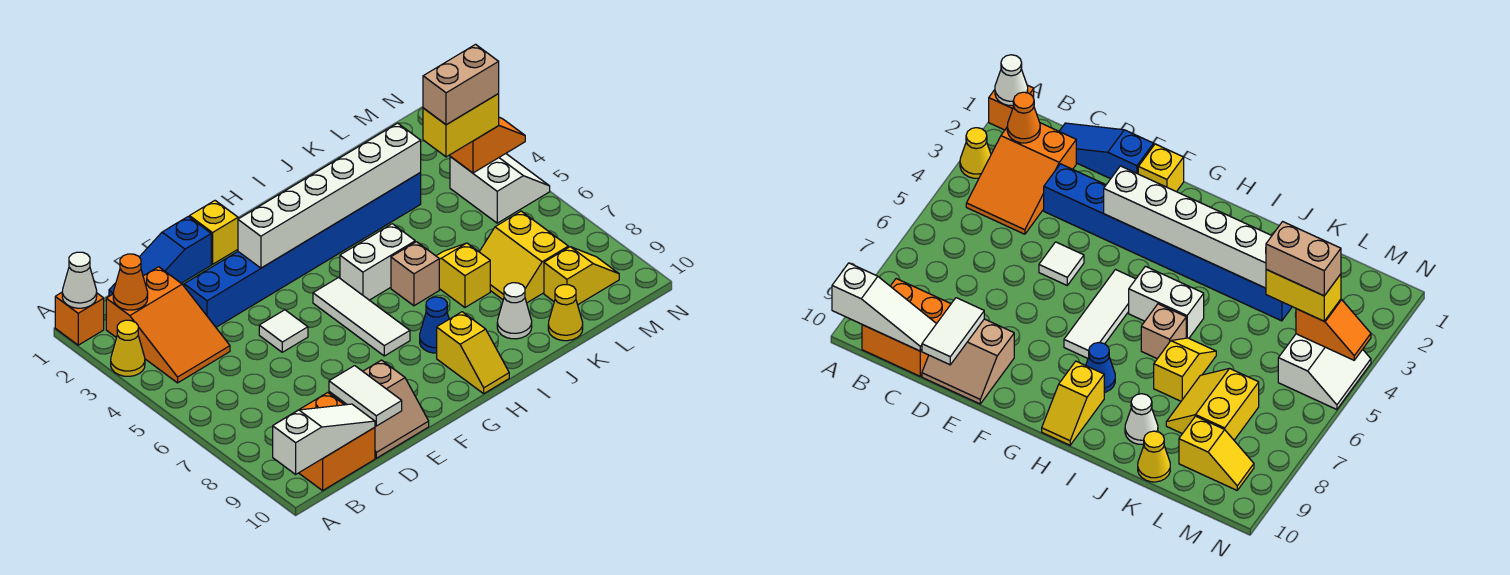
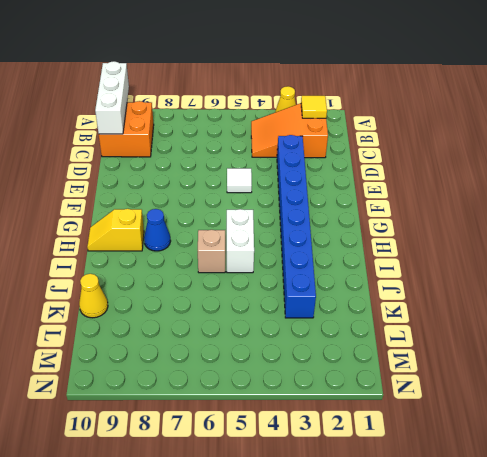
white brick A10:C10 level 2 -> white slope A10:C10 level 2 top A
yellow tile B2 level 2 -> orange cone B2 level 2
none -> orange brick A1 level 1
none -> blue slope C1:E1 level 1 top E
none -> tan slope D9:E10 level 1 top 9

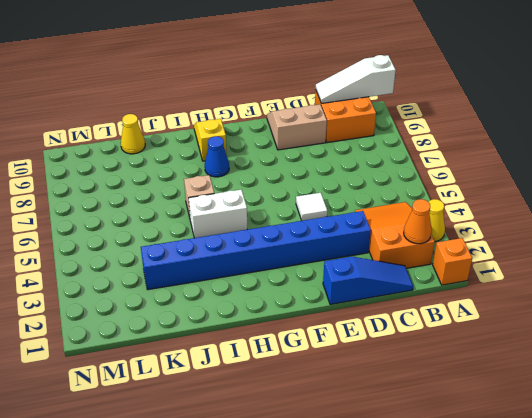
none -> yellow brick F1 level 1
none -> white tile G5:G7 level 1
none -> yellow slope J6:J7 level 1 top 7

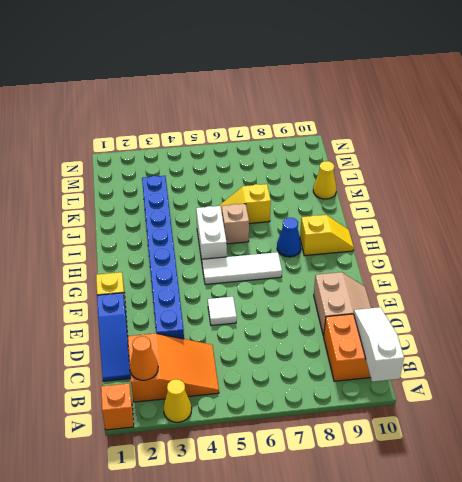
none -> white cone J9 level 1
none -> yellow slope K7:L8 level 1 top L
none -> yellow slope L9:M9 level 1 top L

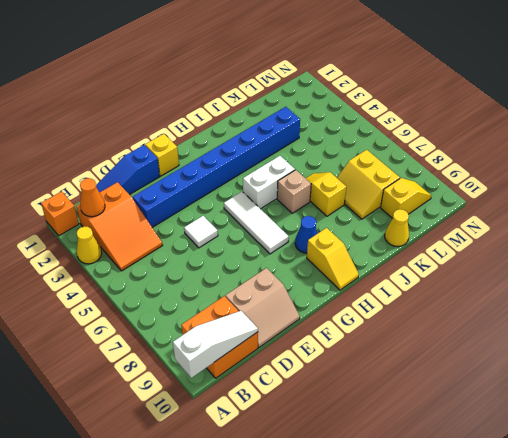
none -> white cone J9 level 1
none -> white slope M4:N5 level 1 top M
none -> white cone A1 level 2

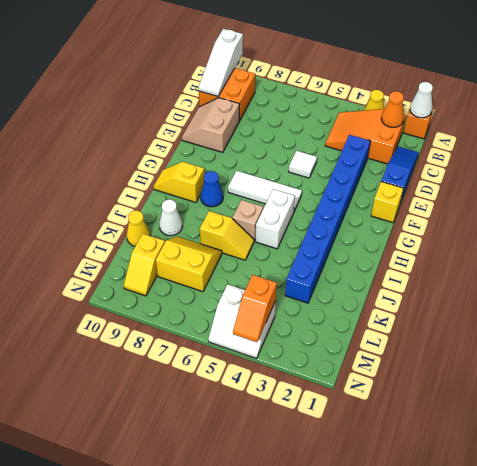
none -> white tile D9:D10 level 2
none -> white brick F3:K3 level 2
none -> yellow brick L4:M4 level 3

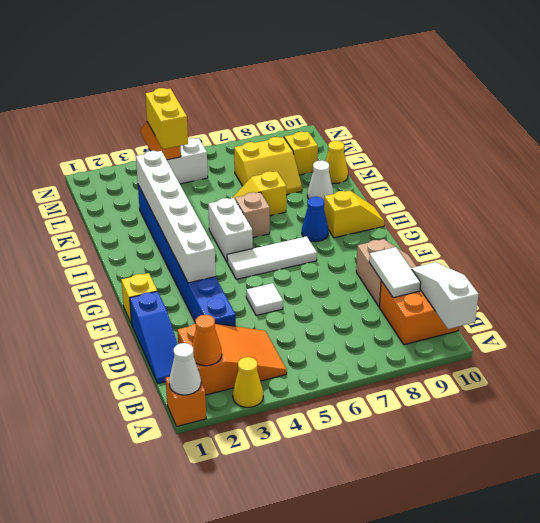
white tile C9:D9 level 2 -> white tile D9:D10 level 2
none -> tan brick L4:M4 level 4

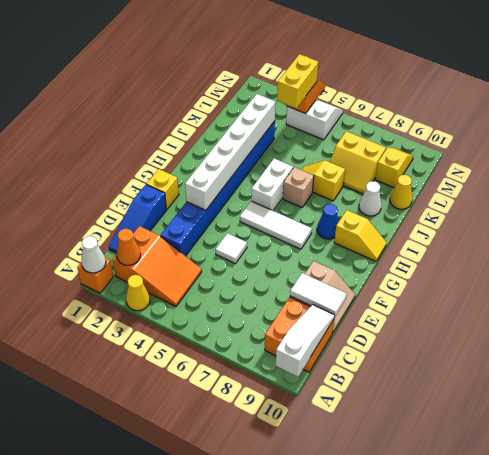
none -> tan brick L4:M4 level 4

